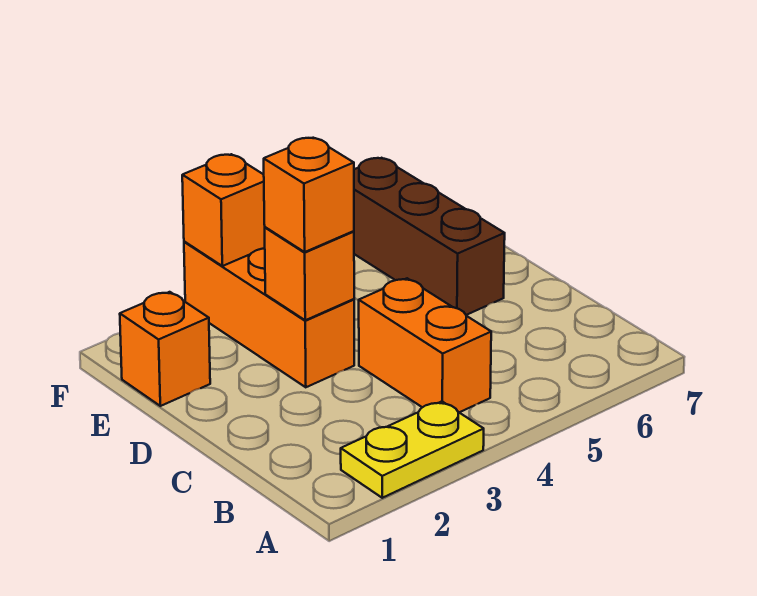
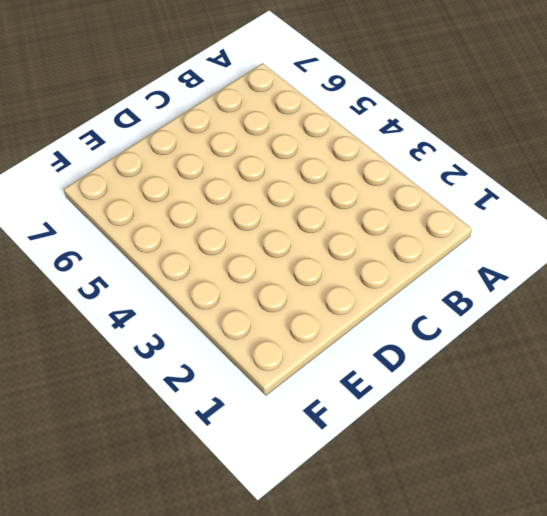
none -> yellow plate A2:A3 level 1
none -> orange brick B4:C4 level 1

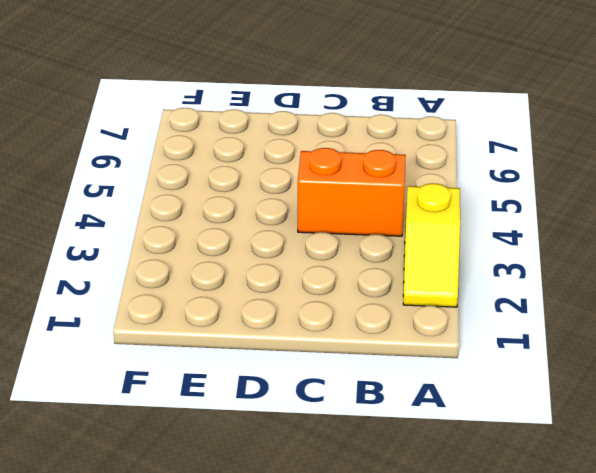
yellow slope A2:A3 level 1 top 3 -> yellow plate A2:A3 level 1
none -> orange brick D3:F3 level 1
none -> brown brick D6:F6 level 1

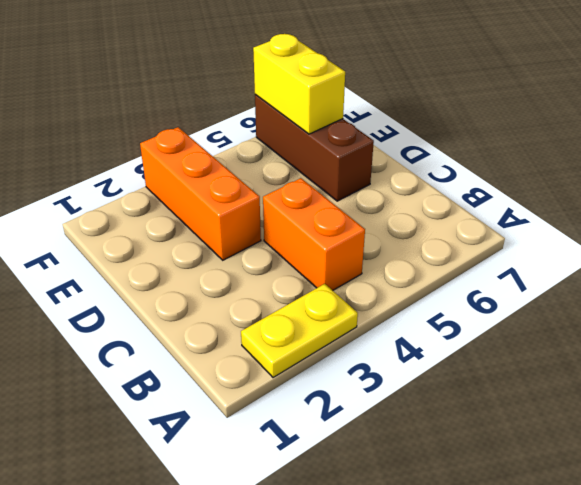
yellow brick E6:F6 level 2 -> none
none -> orange brick E1 level 1
none -> orange brick D3 level 2

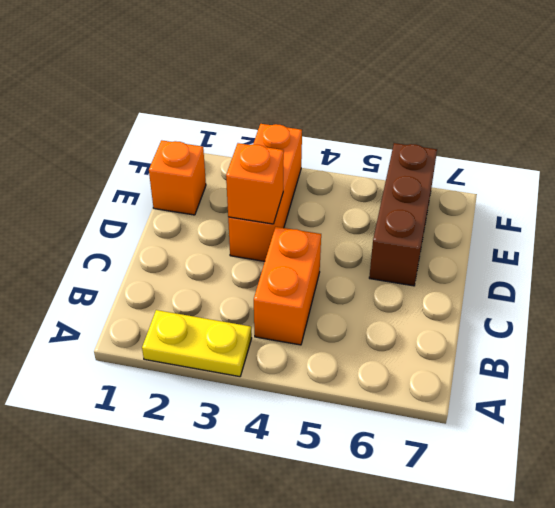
none -> orange brick F3 level 2
none -> orange brick D3 level 3

